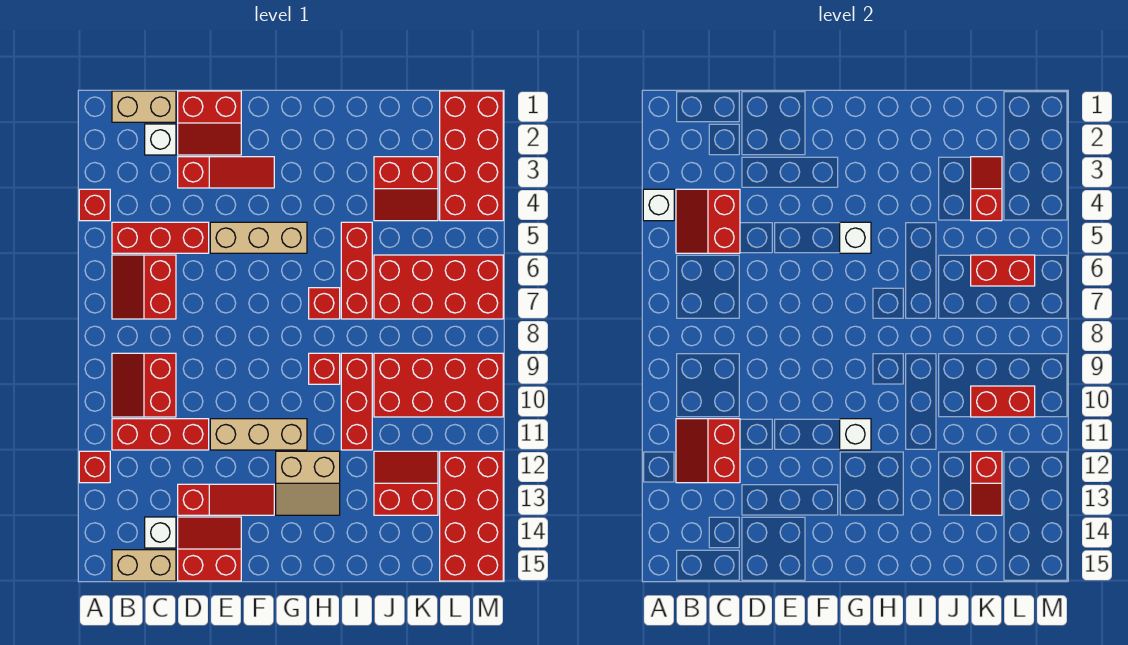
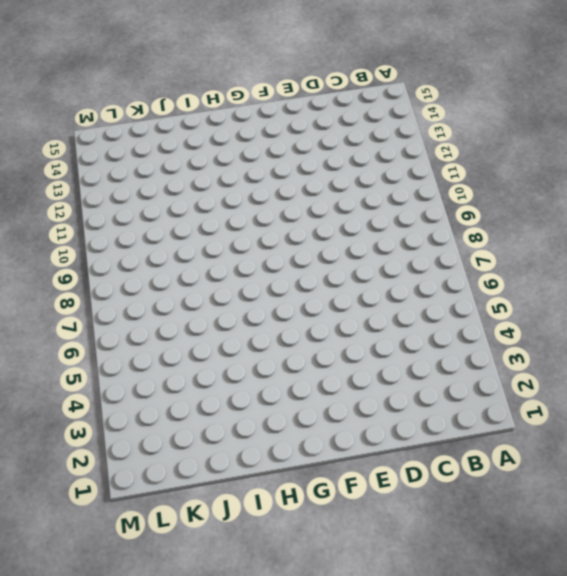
none -> red brick A4 level 1
none -> red brick A12 level 1
none -> tan brick B1:C1 level 1
none -> red brick B5:D5 level 1

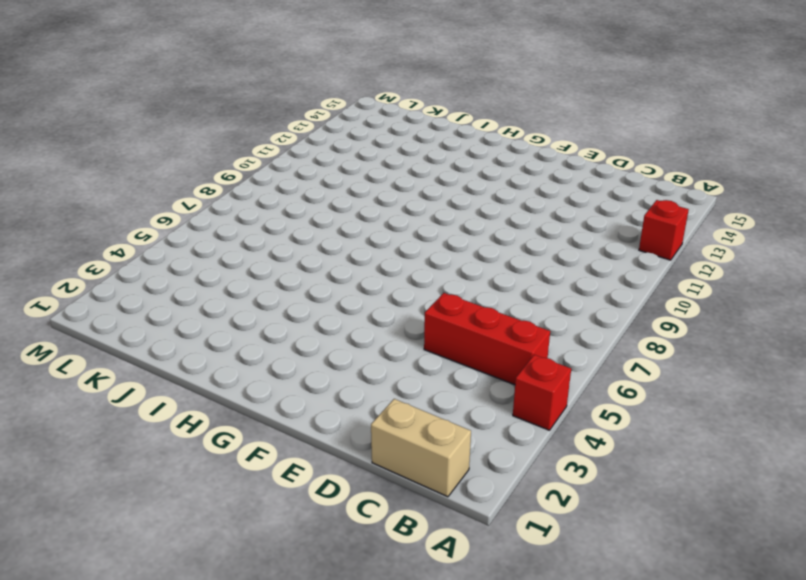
none -> red slope B6:C7 level 1 top C
none -> red slope B9:C10 level 1 top C
none -> red brick B11:D11 level 1
none -> tan brick B15:C15 level 1

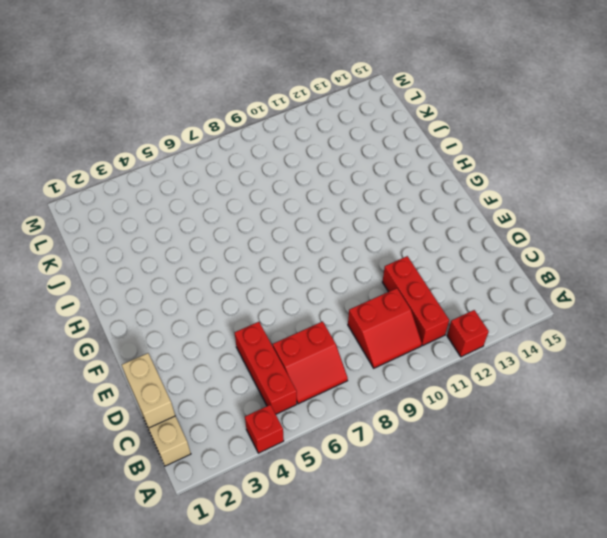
tan brick C1:D1 level 2 -> tan brick B15:C15 level 1
none -> white brick C2 level 1
none -> white brick C14 level 1
none -> red slope D1:E2 level 1 top 1
none -> red slope D3:F3 level 1 top D

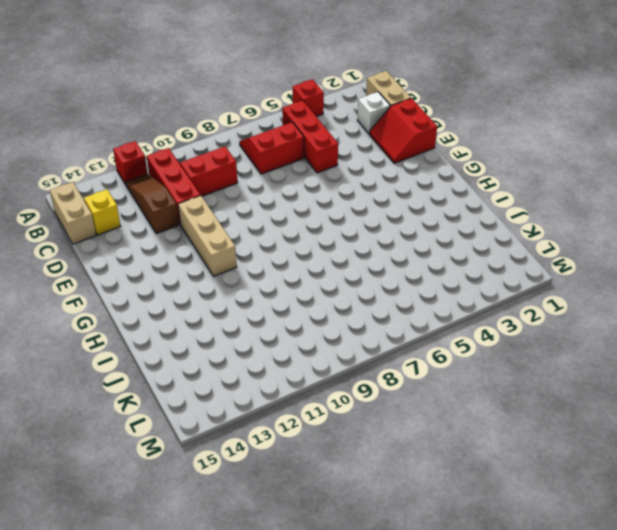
brown slope B12:D12 level 1 top D -> none
yellow brick C14 level 1 -> white brick C14 level 1
none -> red slope D3:F3 level 1 top D
none -> red slope D13:F13 level 1 top D
none -> red slope D14:E15 level 1 top 15
none -> tan brick E5:G5 level 1

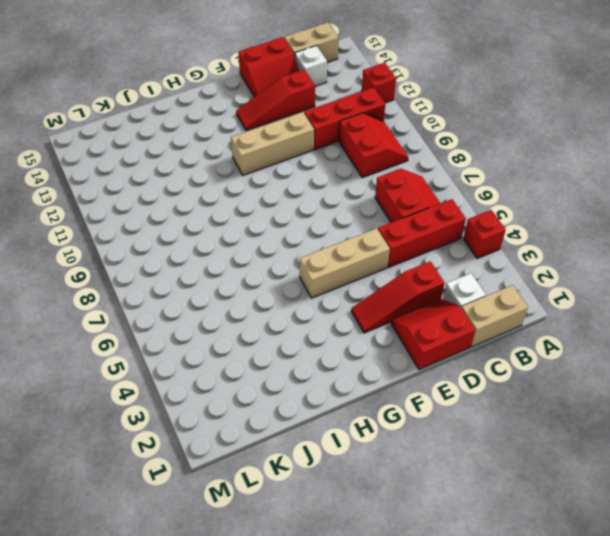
none -> tan slope G12:H13 level 1 top 12
none -> red brick H7 level 1
none -> red brick H9 level 1
none -> red brick I5:I7 level 1

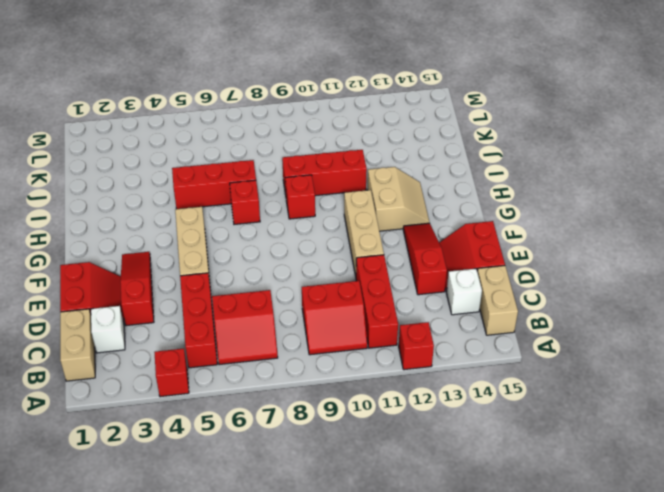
none -> red slope J3:K4 level 1 top 3
none -> red brick J6:M7 level 1
none -> red brick J9:M10 level 1
none -> red slope J12:K13 level 1 top 13

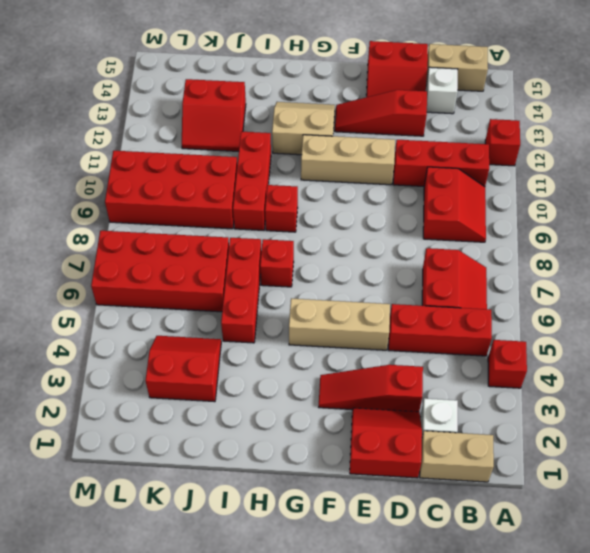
none -> red brick L1:M4 level 1
none -> red brick L12:M15 level 1
none -> white brick A4 level 2
none -> red slope B4:C5 level 2 top C

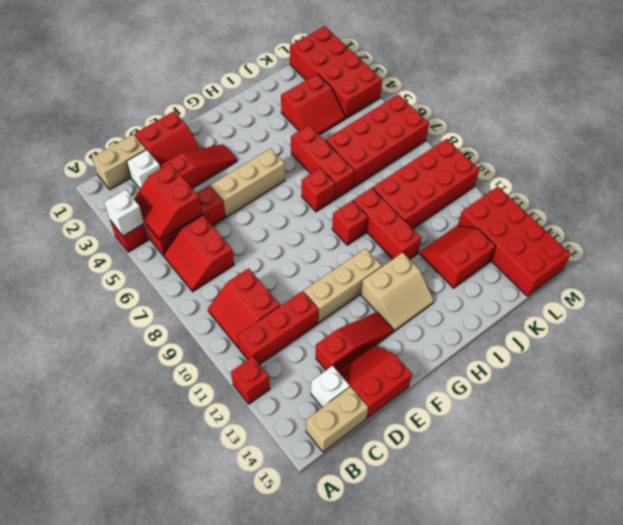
none -> red slope B11:C12 level 2 top C
none -> white brick G5 level 2
none -> white brick G11 level 2
none -> red slope K3:K4 level 2 top 4

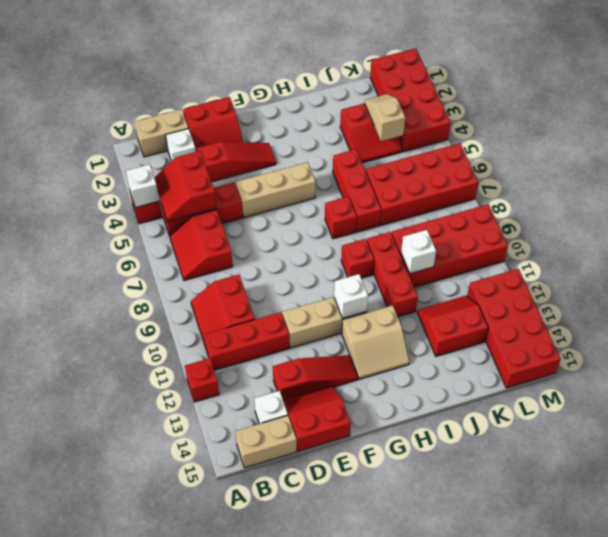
white brick J10 level 2 -> white brick G5 level 2
tan slope K3:K4 level 2 top 4 -> red slope K3:K4 level 2 top 4
none -> red slope B11:C12 level 2 top C
none -> red brick K6:L6 level 2
none -> red brick K10:L10 level 2
none -> red slope K12:K13 level 2 top 12

